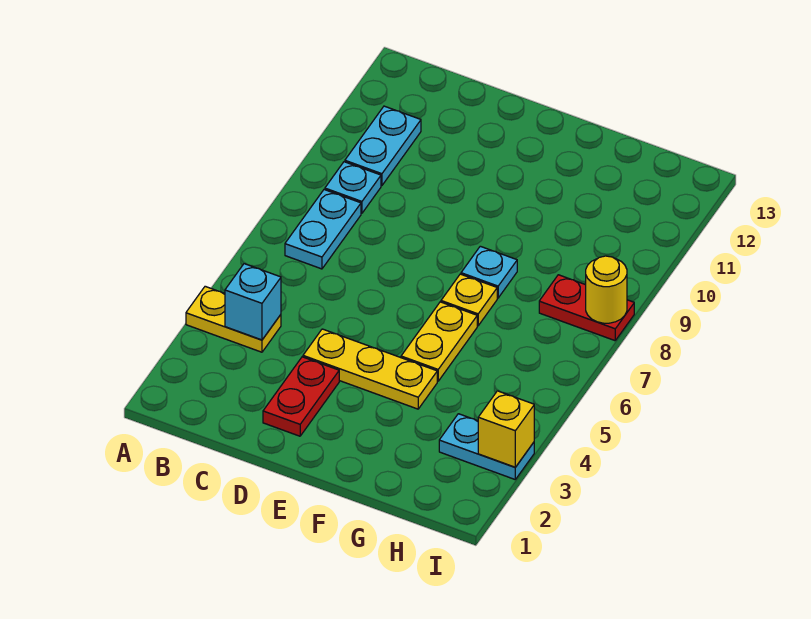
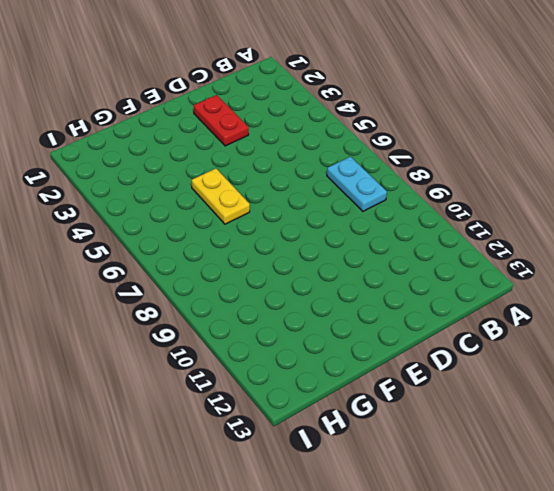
none -> yellow plate A4:B4 level 1
none -> cyan plate B9 level 1
none -> cyan plate B10:B11 level 1

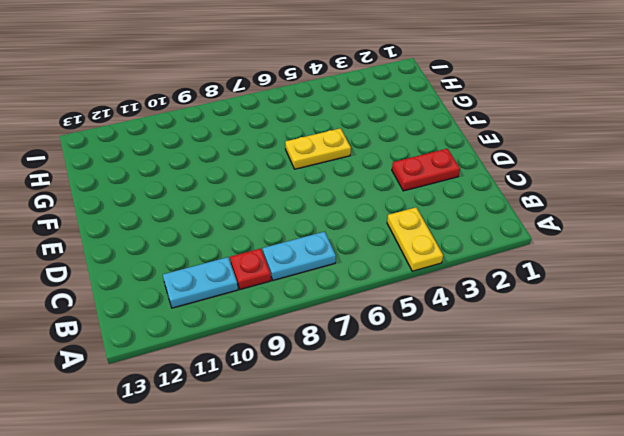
red plate B9 level 1 -> cyan plate B9 level 1
none -> yellow plate D4:F4 level 1
none -> yellow plate F7 level 1
none -> cyan plate F8 level 1

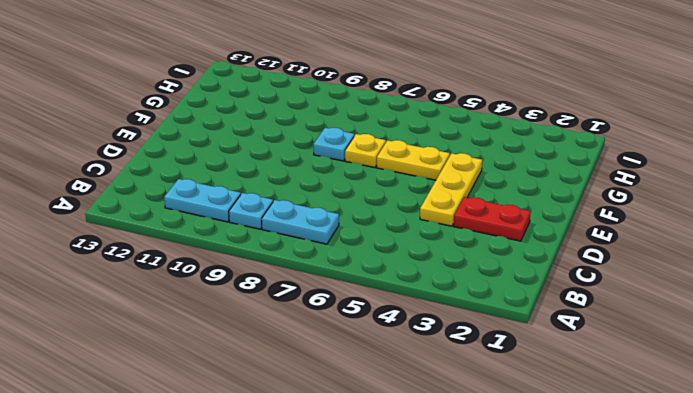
none -> yellow plate A4:B4 level 1
none -> cyan plate H3:I3 level 1
none -> red plate H8:I8 level 1

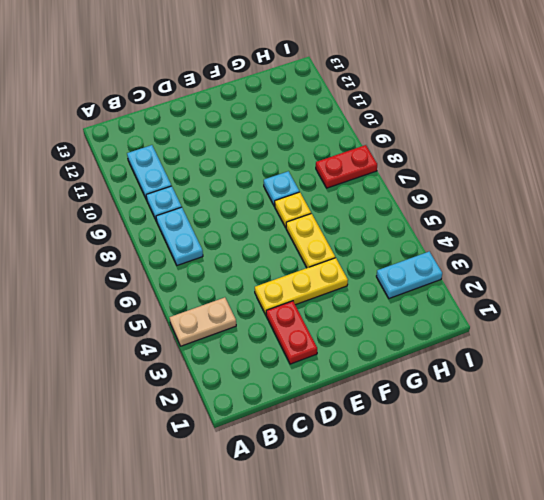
tan plate A4:B4 level 1 -> yellow plate A4:B4 level 1
none -> cyan brick B4 level 2
none -> yellow brick I3 level 2
none -> yellow round brick I8 level 2

